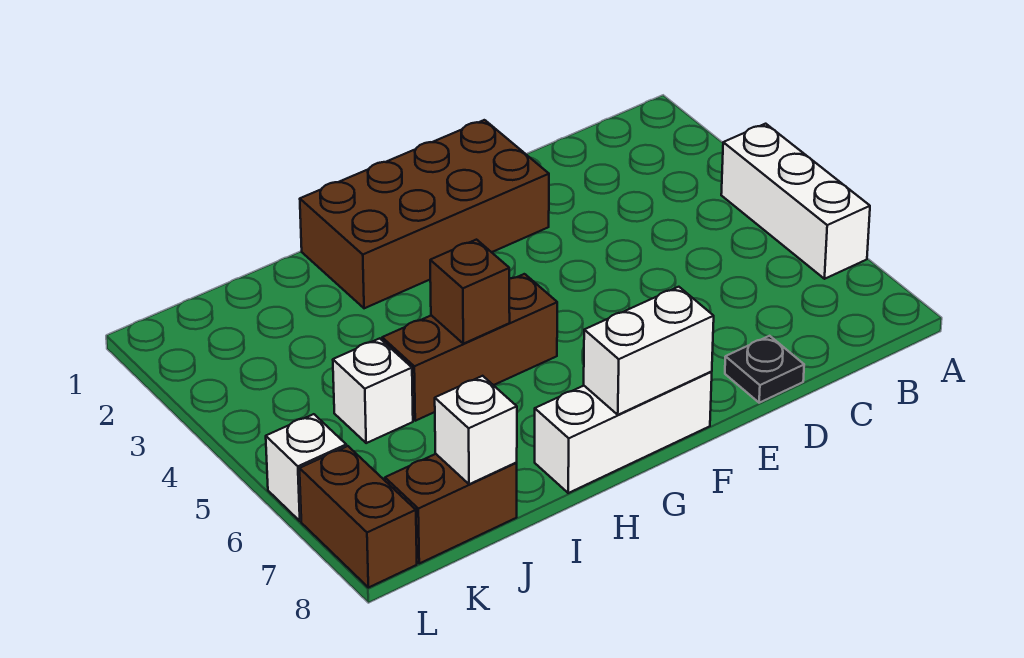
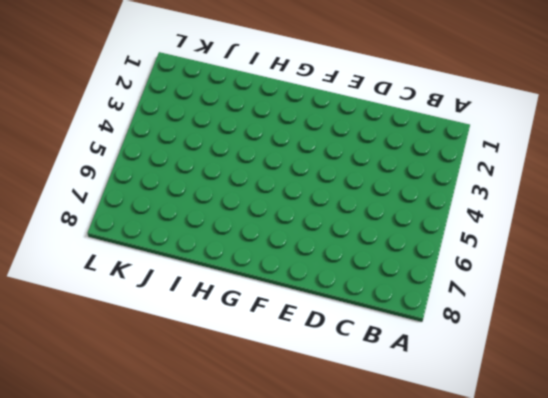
none -> white brick A4:A6 level 1
none -> black plate D8 level 1
none -> brown brick E1:H2 level 1

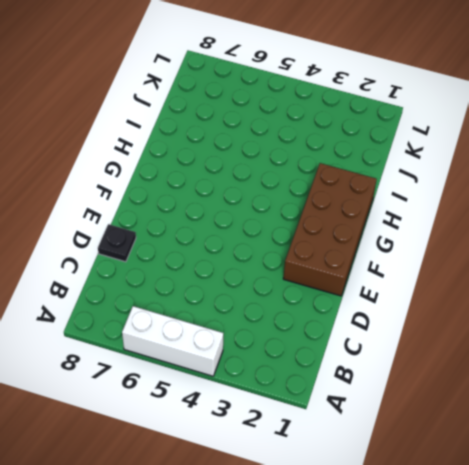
none -> white brick F8:H8 level 1
none -> brown brick G5:I5 level 1
none -> white brick J5 level 1

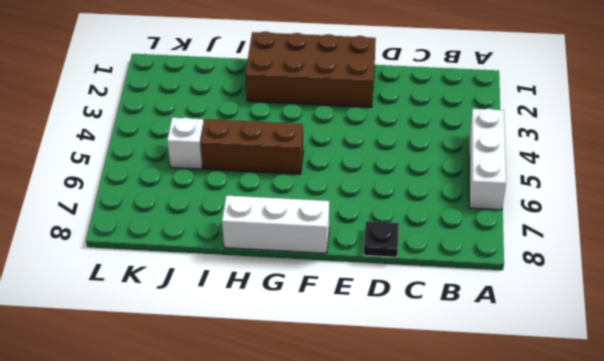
none -> brown brick J8:K8 level 1
none -> white brick L6 level 1
none -> brown brick L7:L8 level 1

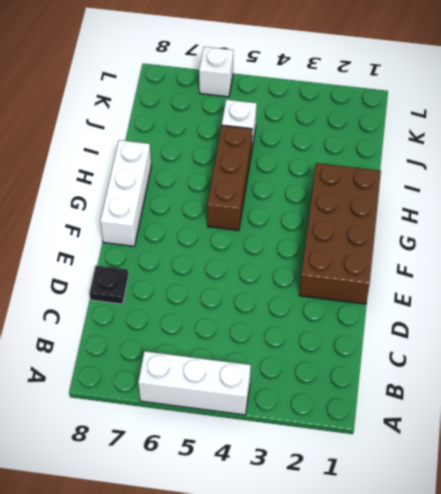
none -> brown brick J8:K8 level 1
none -> brown brick L7:L8 level 1
none -> white brick F8:G8 level 2

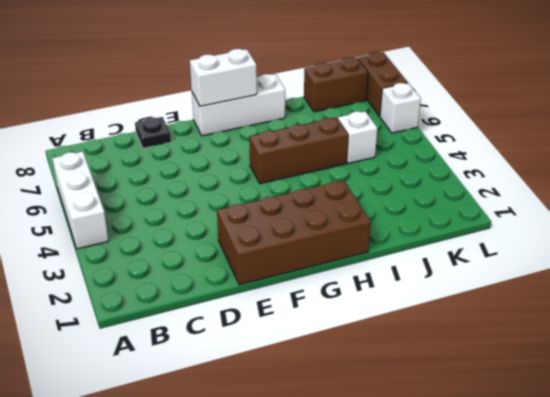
none -> brown brick H5 level 2
none -> white brick J8 level 2

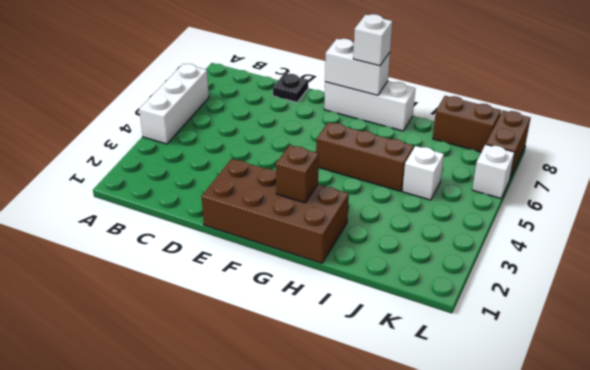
brown brick G2 level 2 -> brown brick H5 level 2
white brick G8 level 3 -> white brick J8 level 2

